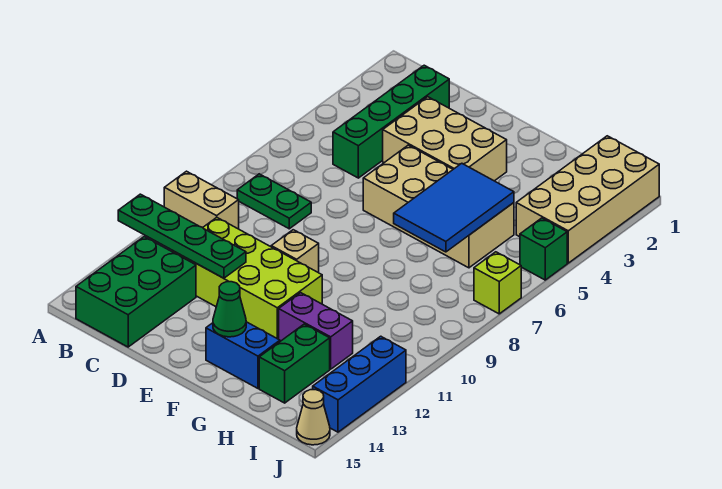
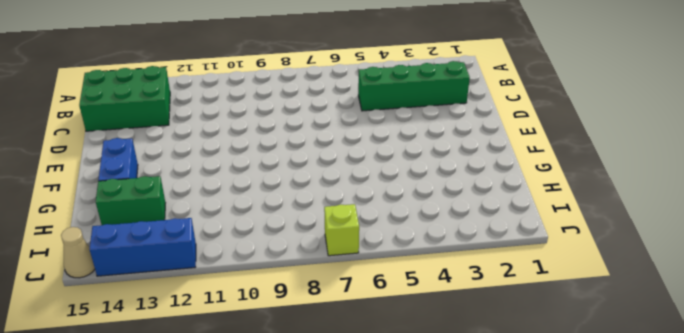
none -> tan brick A10:B10 level 1
none -> green plate B8:C8 level 1
none -> lime brick C11:F12 level 1

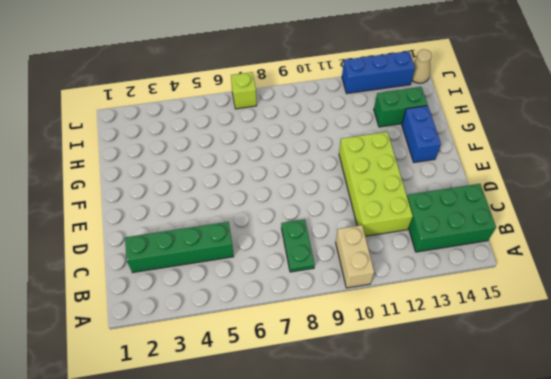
none -> tan brick D3:F4 level 1
none -> tan brick E5:H6 level 1
none -> tan brick E10 level 1

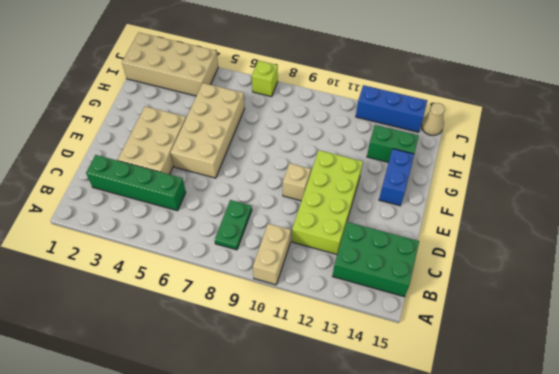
none -> purple brick G12:H12 level 1
none -> green brick J5 level 1
none -> green plate A12:D12 level 2

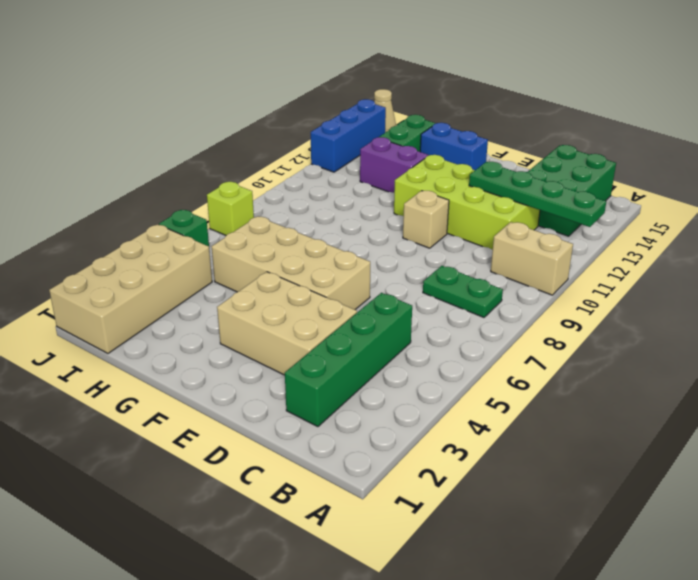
none -> green cone F14 level 2
none -> blue tile G5:H7 level 2

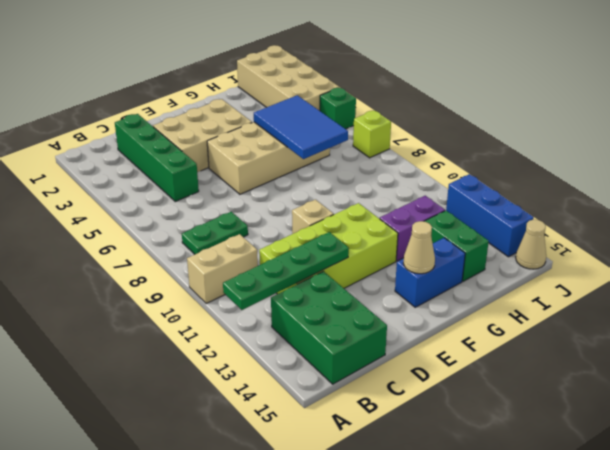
tan cone F14 level 2 -> green cone F14 level 2

